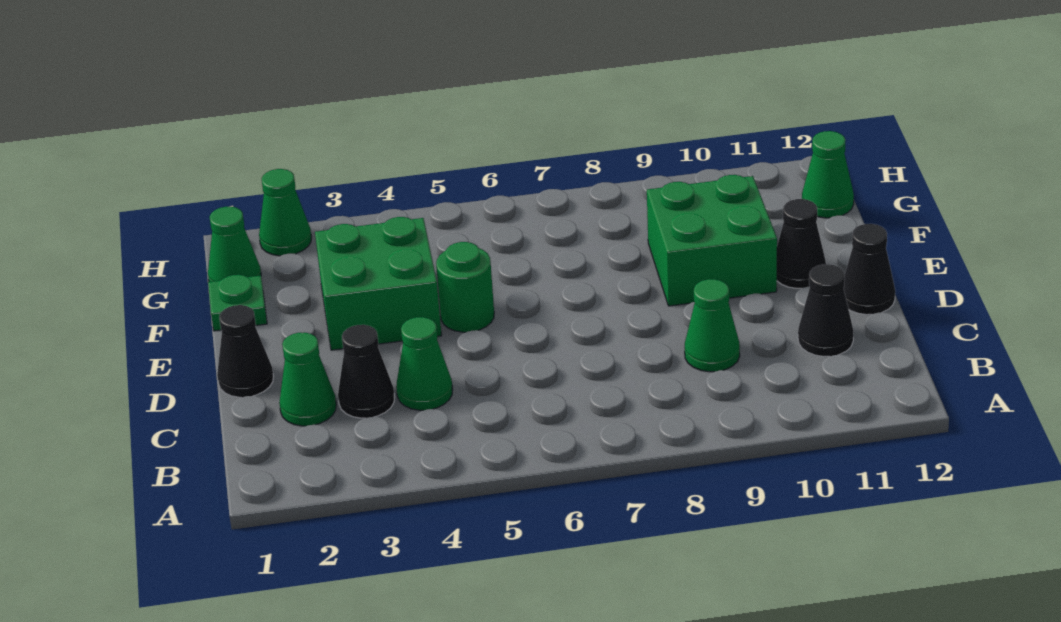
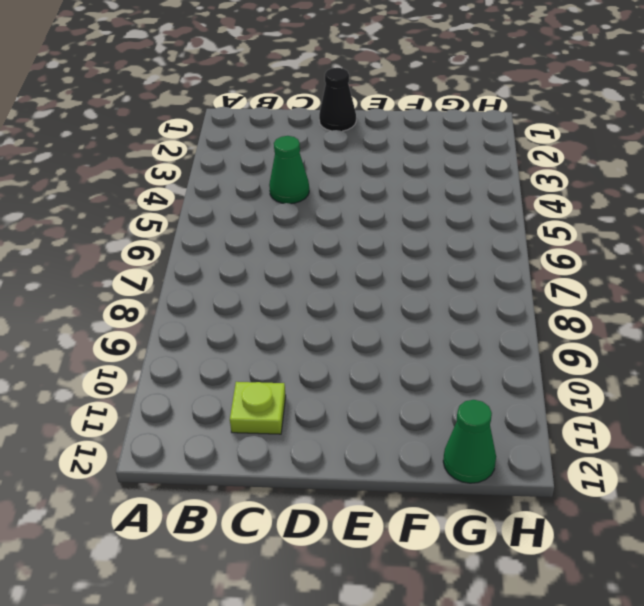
lime plate C11 level 1 -> black cone C11 level 1
none -> green cone C2 level 1
none -> black cone C3 level 1
none -> green cone C9 level 1

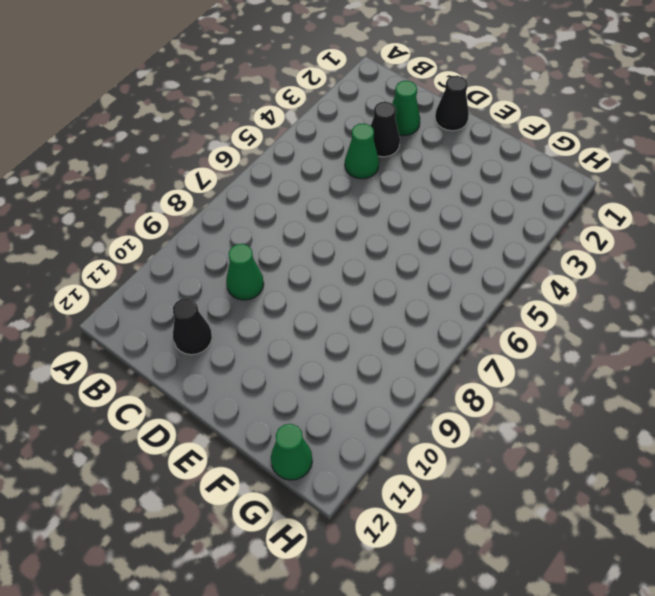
none -> black cone D12 level 1
none -> green brick E3:F4 level 1
none -> green round brick E5 level 1

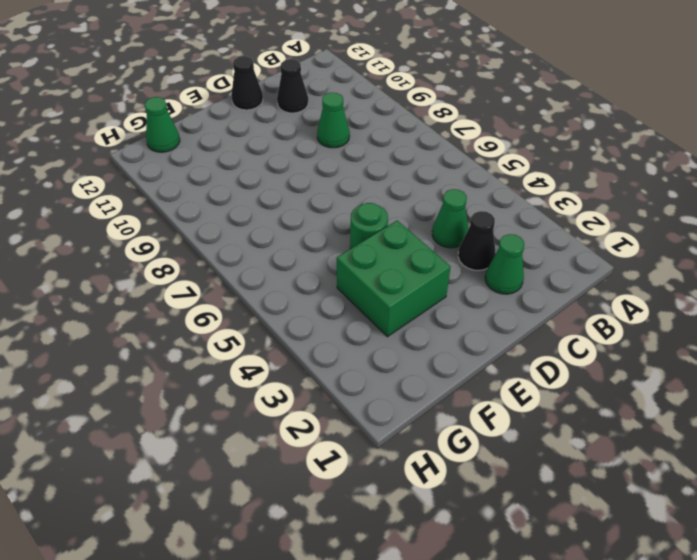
none -> black cone D1 level 1
none -> green brick E9:F10 level 1
none -> black cone E11 level 1

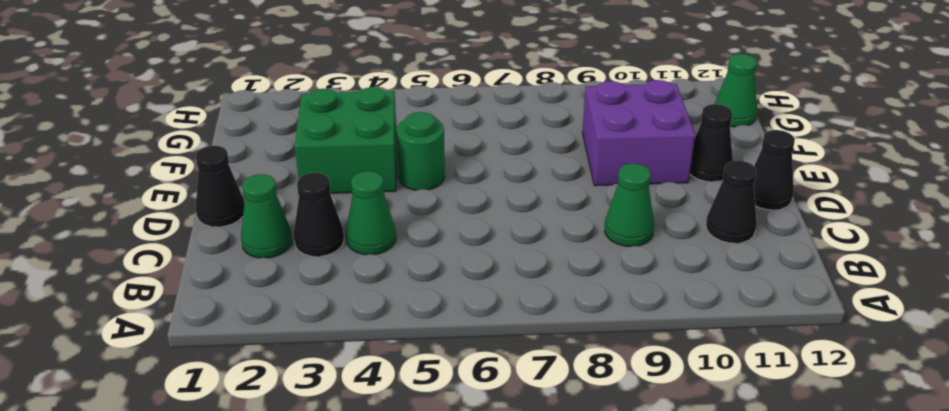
purple brick E9:F10 level 1 -> green brick E9:F10 level 1
none -> green plate F1 level 1
none -> green cone G1 level 1
none -> green cone H2 level 1

